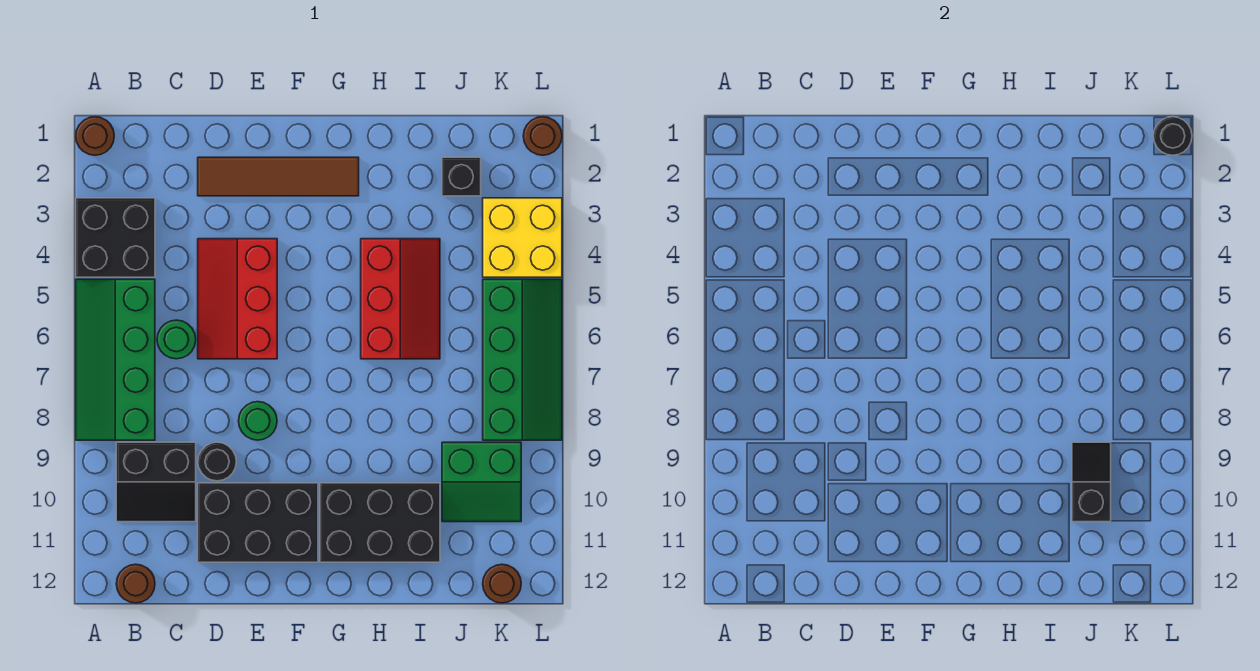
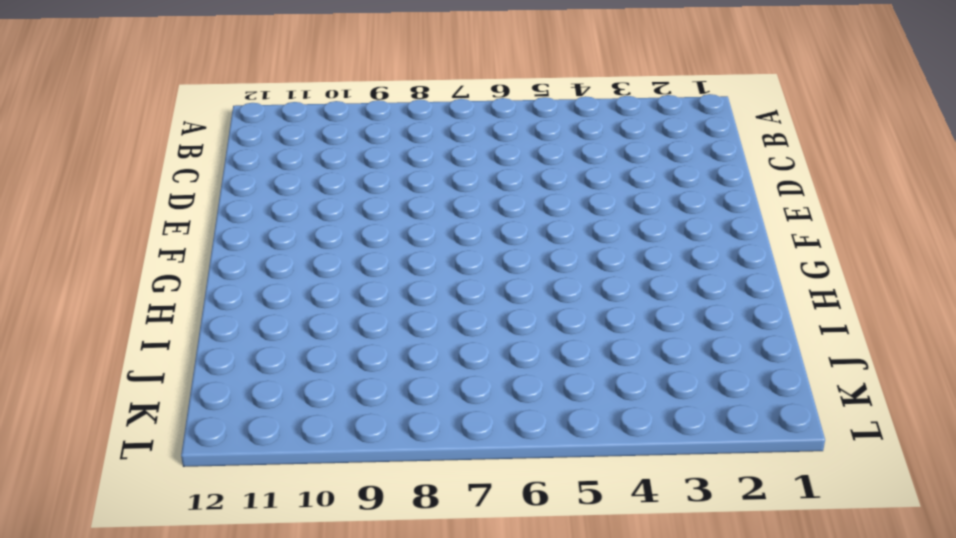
none -> brown round brick A1 level 1
none -> black brick A3:B4 level 1
none -> green slope A5:B8 level 1 top B

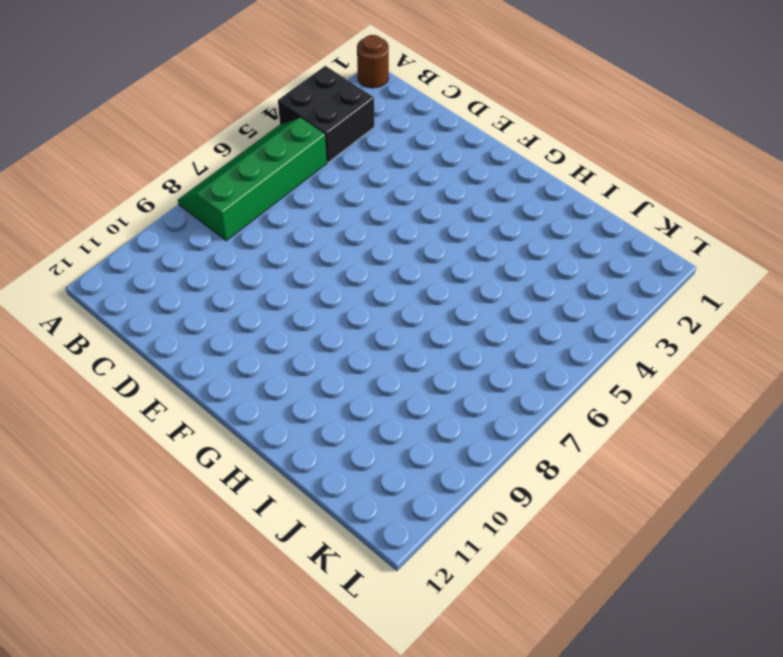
none -> black slope B9:C10 level 1 top 9
none -> brown round brick B12 level 1
none -> green round brick C6 level 1

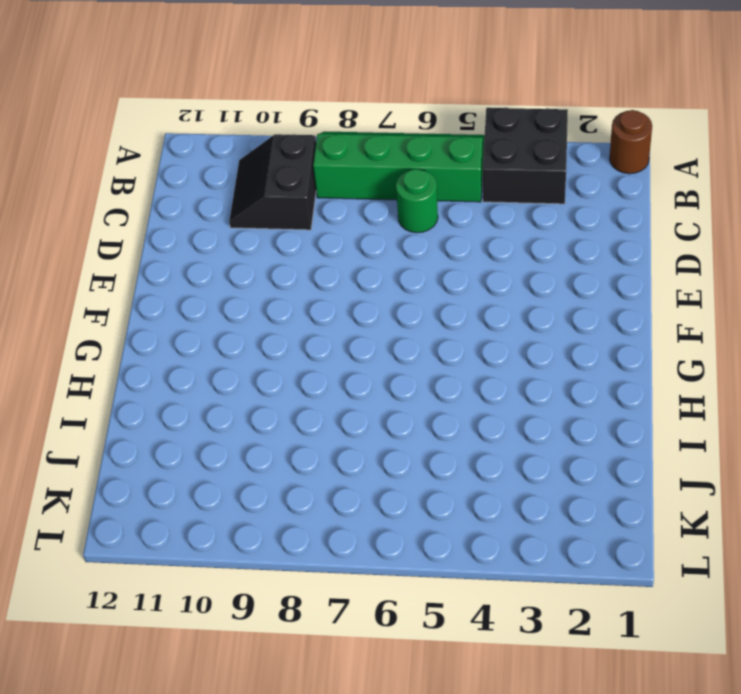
none -> brown round brick B12 level 1
none -> brown tile D2:G2 level 1
none -> red slope D4:E6 level 1 top E

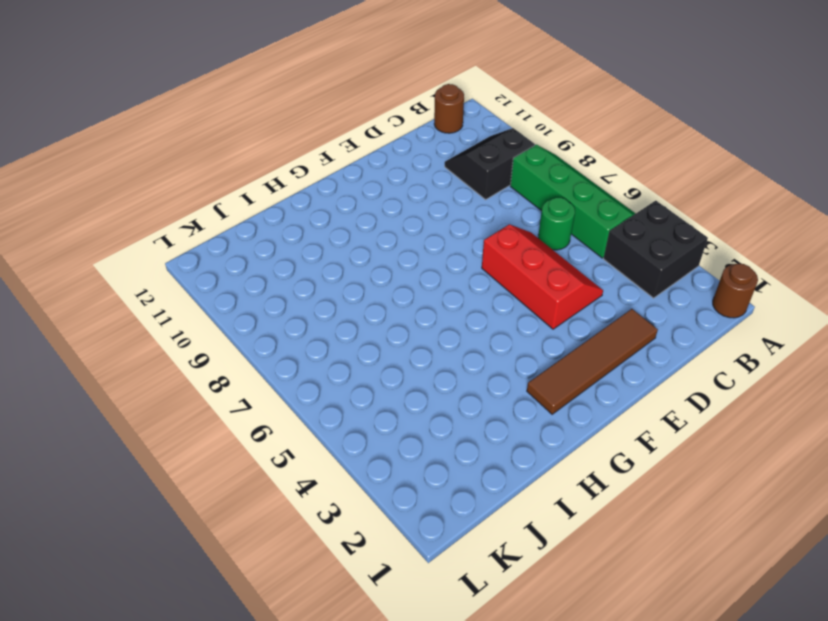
none -> black round brick D9 level 1
none -> black brick D10:F11 level 1
none -> green round brick E8 level 1

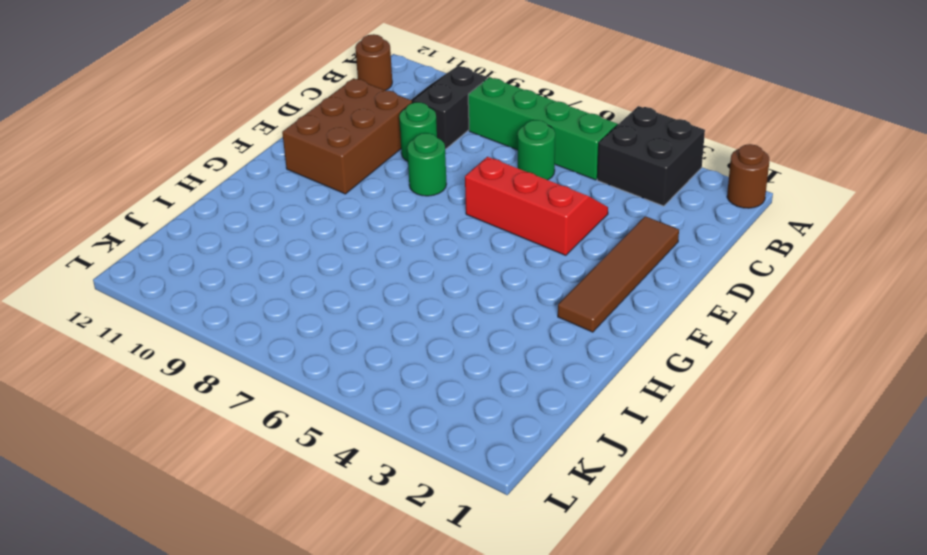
green round brick D9 level 1 -> black round brick D9 level 1
brown brick D10:F11 level 1 -> black brick D10:F11 level 1
none -> black brick G10:I11 level 1
none -> red slope H4:I6 level 1 top H
none -> black brick J2 level 1

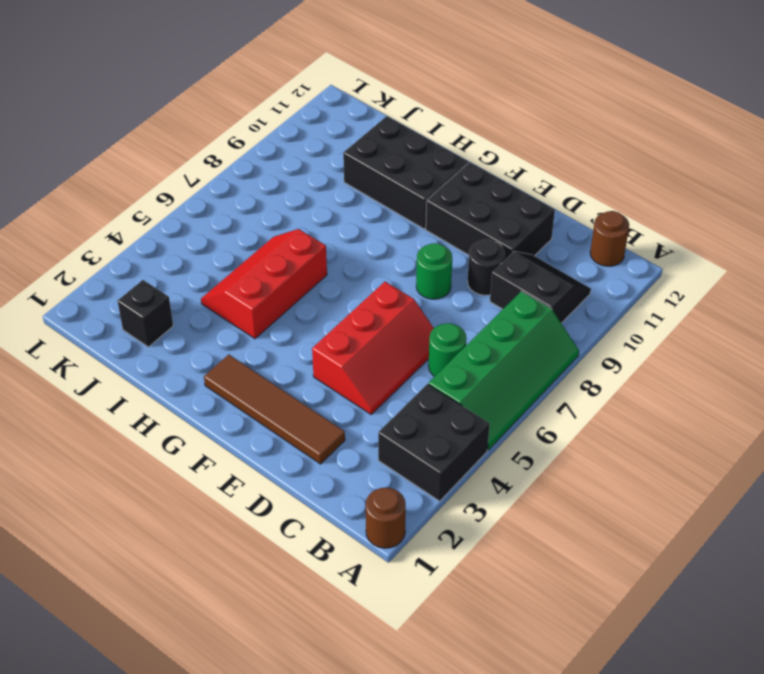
none -> green slope J9:K10 level 1 top 9
none -> yellow brick K3:L4 level 1
none -> green slope K5:L8 level 1 top K

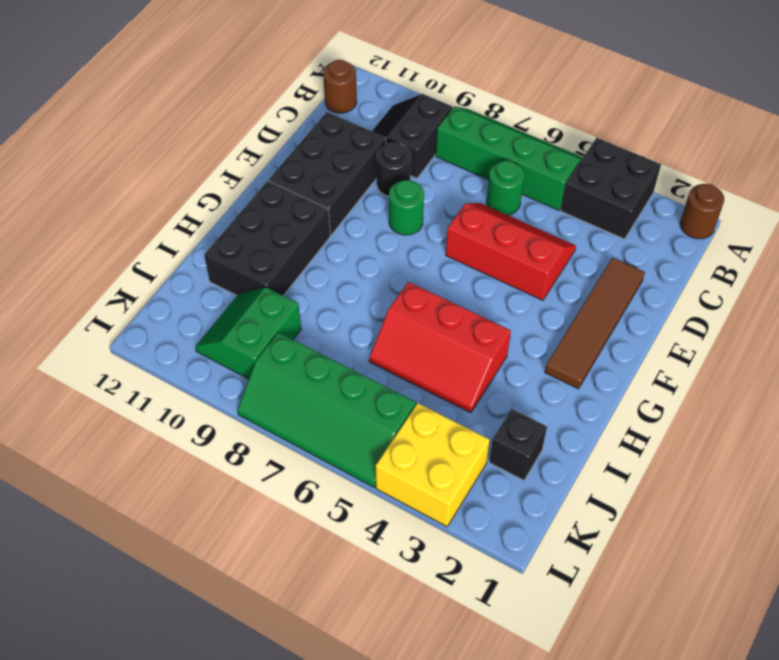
none -> brown round brick K12 level 1
none -> brown round brick L1 level 1
none -> black slope J9:J10 level 2 top 10

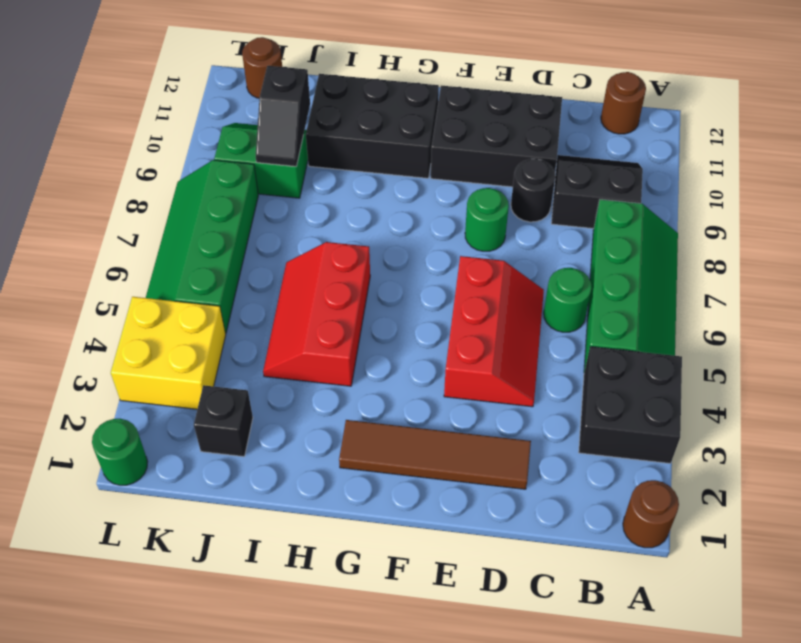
green round brick L1 level 1 -> brown round brick L1 level 1
none -> black round brick L1 level 2

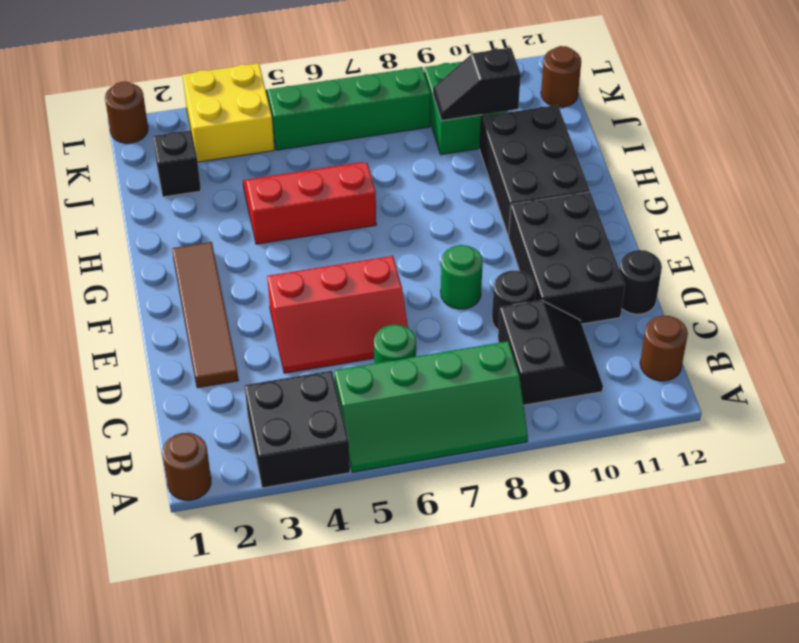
black round brick D12 level 1 -> black round brick L1 level 2

